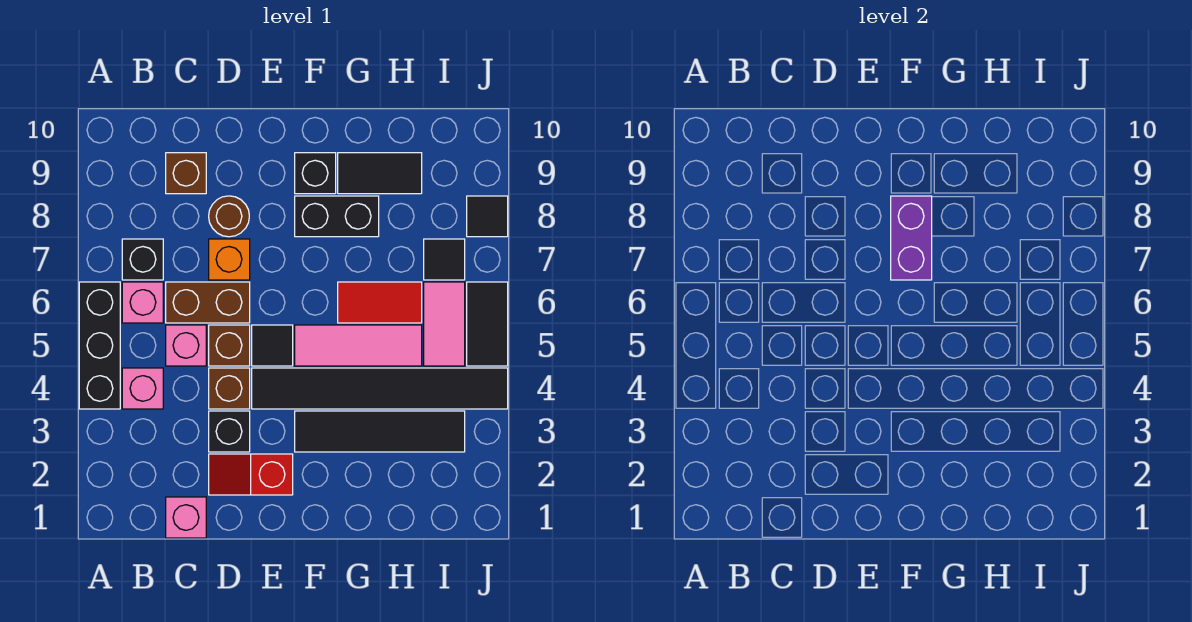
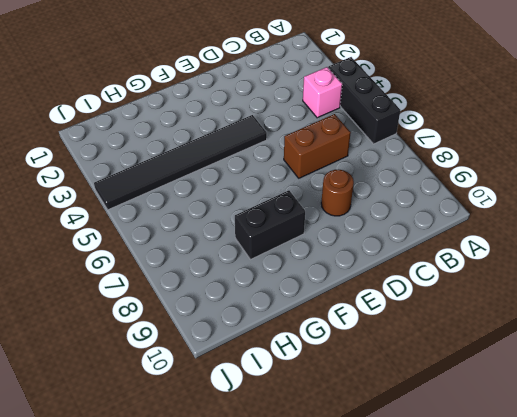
none -> pink brick B6 level 1
none -> black brick B7 level 1
none -> pink brick C1 level 1

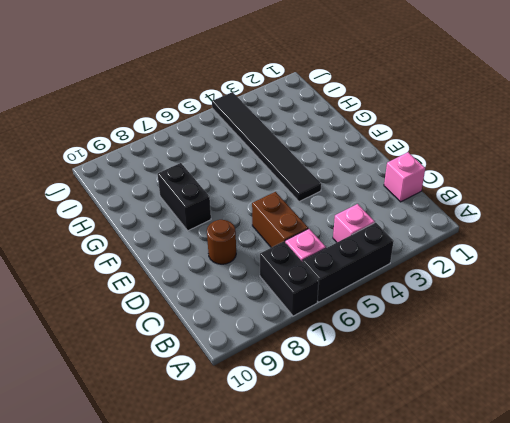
black brick A7:B7 level 1 -> black brick B7 level 1
none -> pink brick C5 level 1
none -> brown brick C9 level 1
none -> red slope D2:E2 level 1 top E

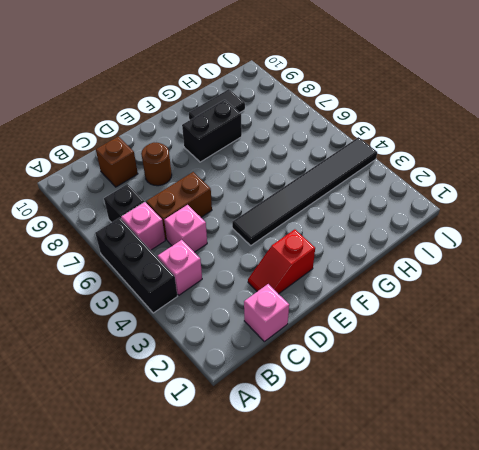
none -> black brick D3 level 1
none -> brown brick D4 level 1
none -> brown brick D5 level 1

